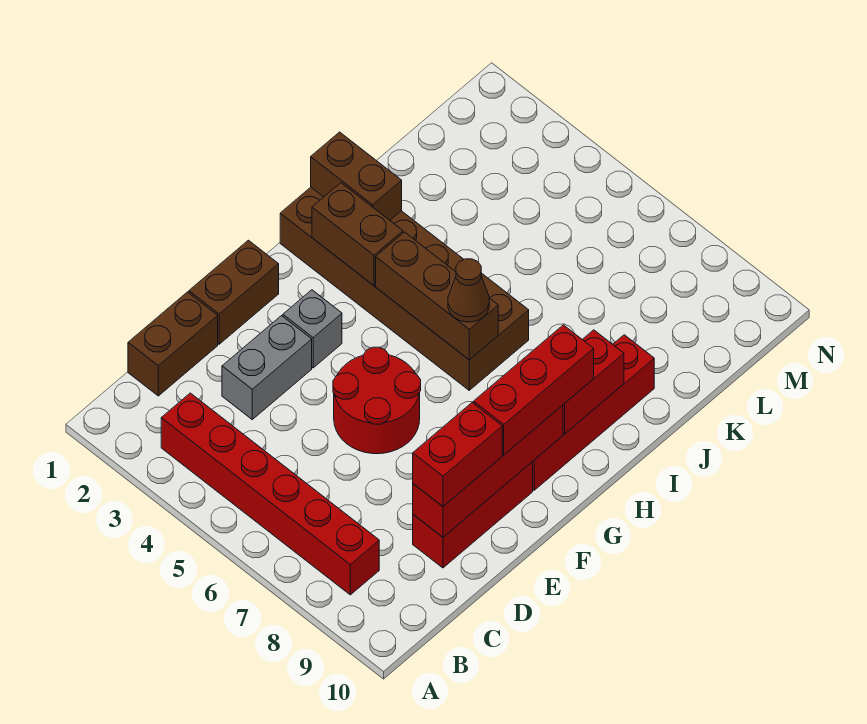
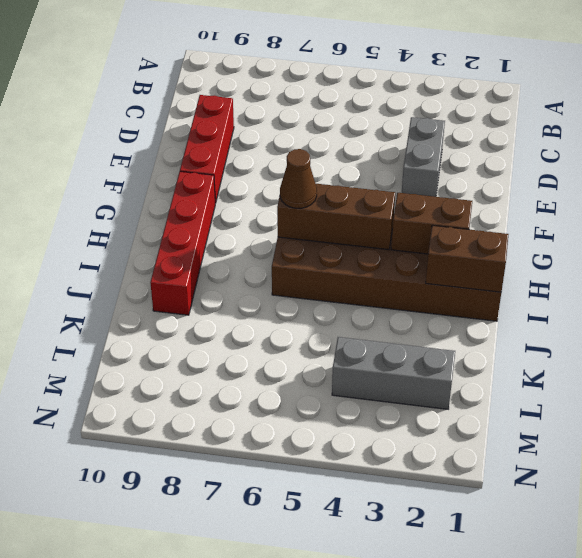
grey brick L2:L4 level 1 -> none
none -> red brick B3:B8 level 1
none -> brown brick C1:D1 level 1
none -> brown brick E1:F1 level 1

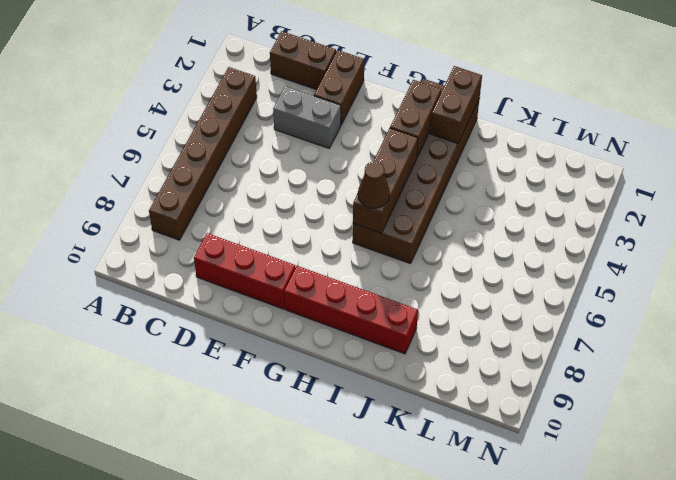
brown brick B3:B8 level 1 -> red brick B3:B8 level 1
brown brick E1:E2 level 1 -> brown brick E1:F1 level 1
none -> red round brick E5:F6 level 1
none -> grey brick F3 level 1
none -> red brick D9:G9 level 2

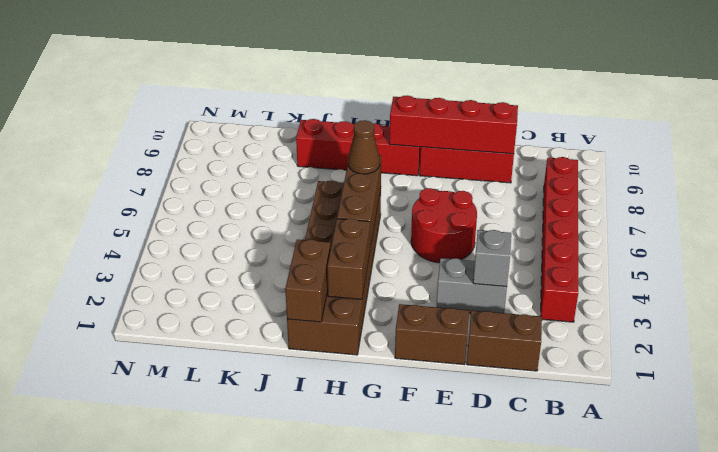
grey brick D3 level 2 -> grey brick F3 level 1
none -> red brick H9:I9 level 2
none -> red brick D9:E9 level 3
none -> red brick F9:H9 level 3

